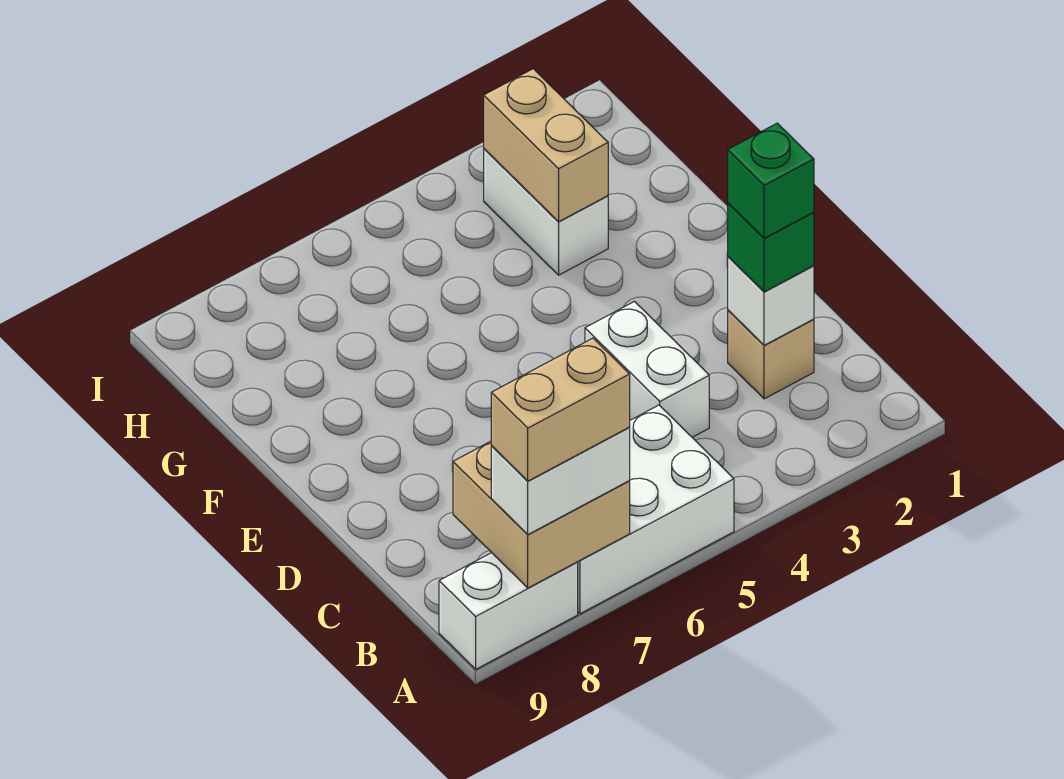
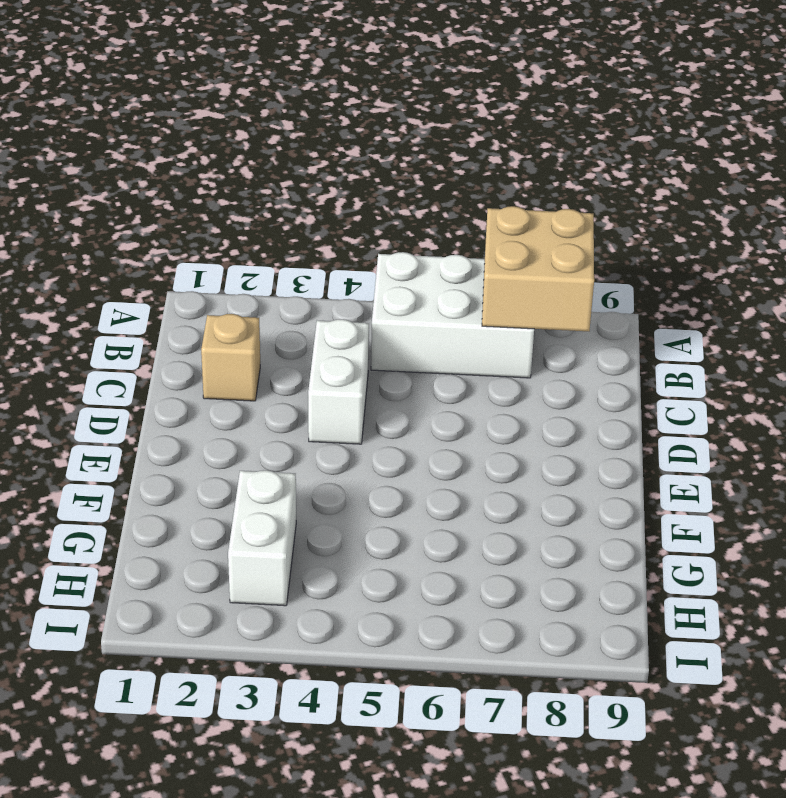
none -> white brick A8:A9 level 1
none -> white brick C2 level 2
none -> tan brick G3:H3 level 2

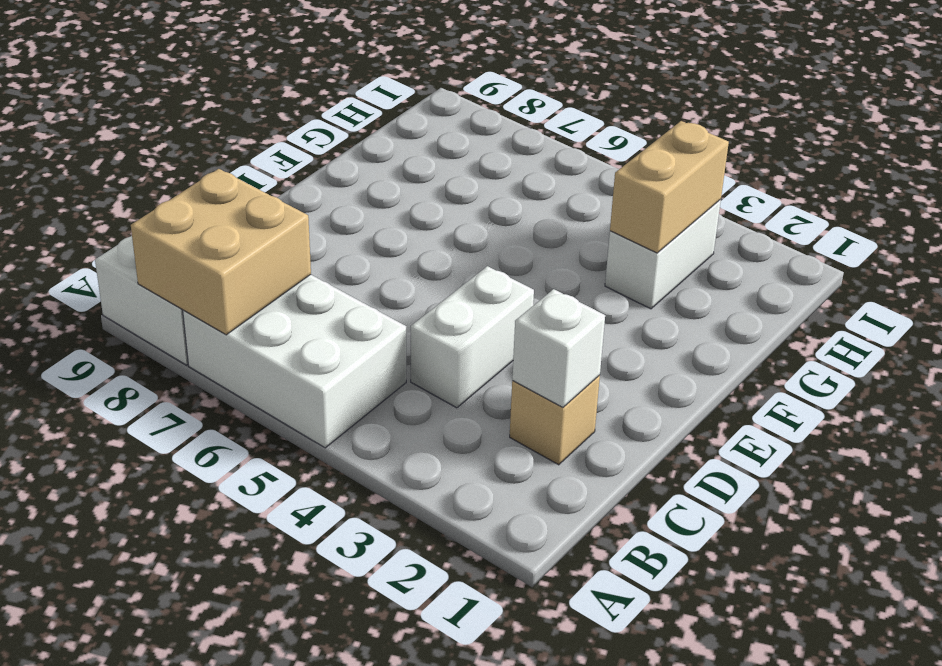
none -> white brick A7:A8 level 3
none -> green brick C2 level 3
none -> tan brick A7:A8 level 4

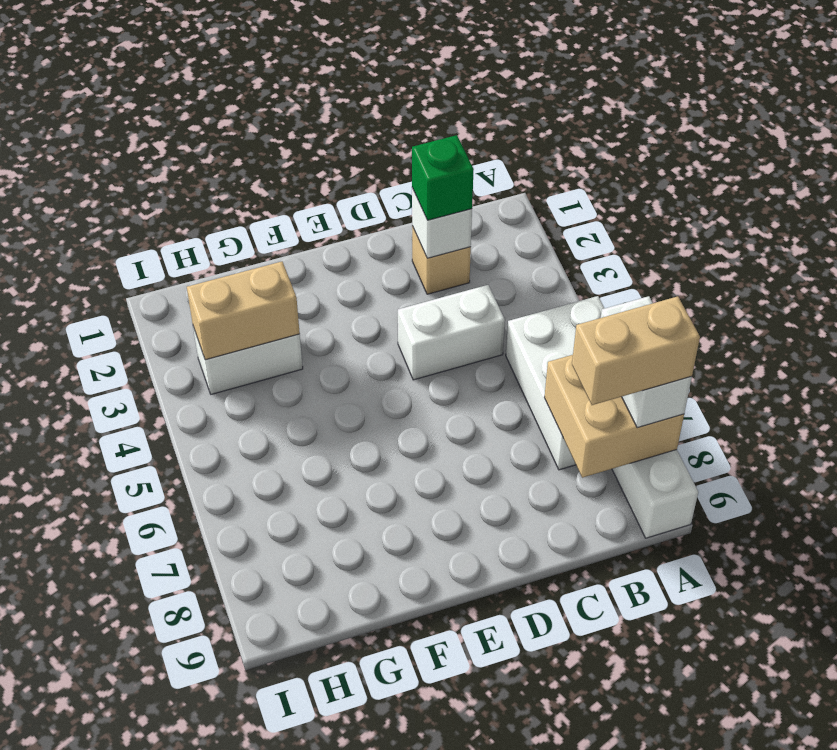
tan brick A8:B8 level 4 -> tan brick A7:A8 level 4
none -> green brick C2 level 4

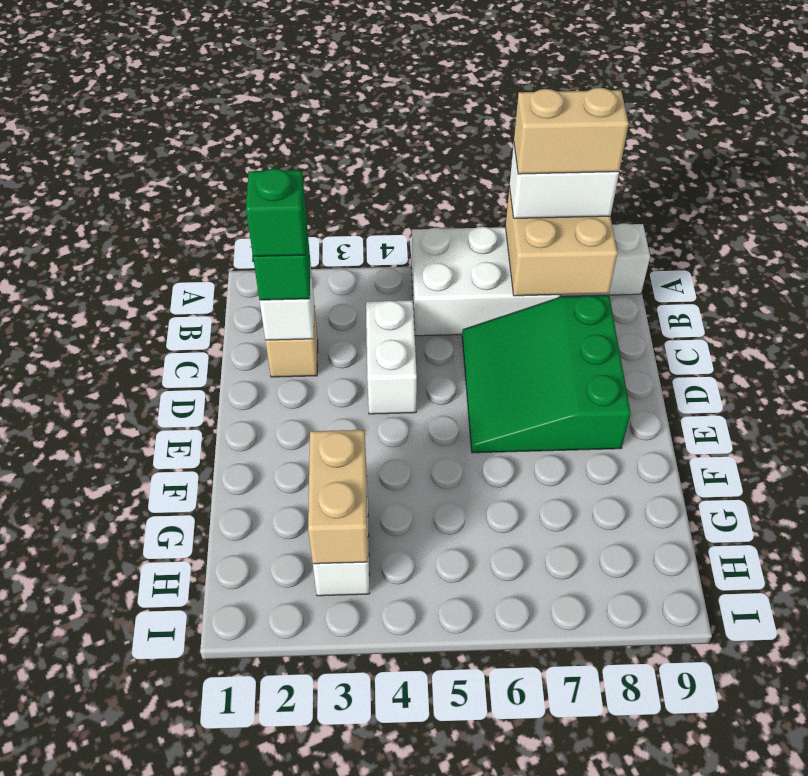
green slope C6:E8 level 1 top 8 -> none

